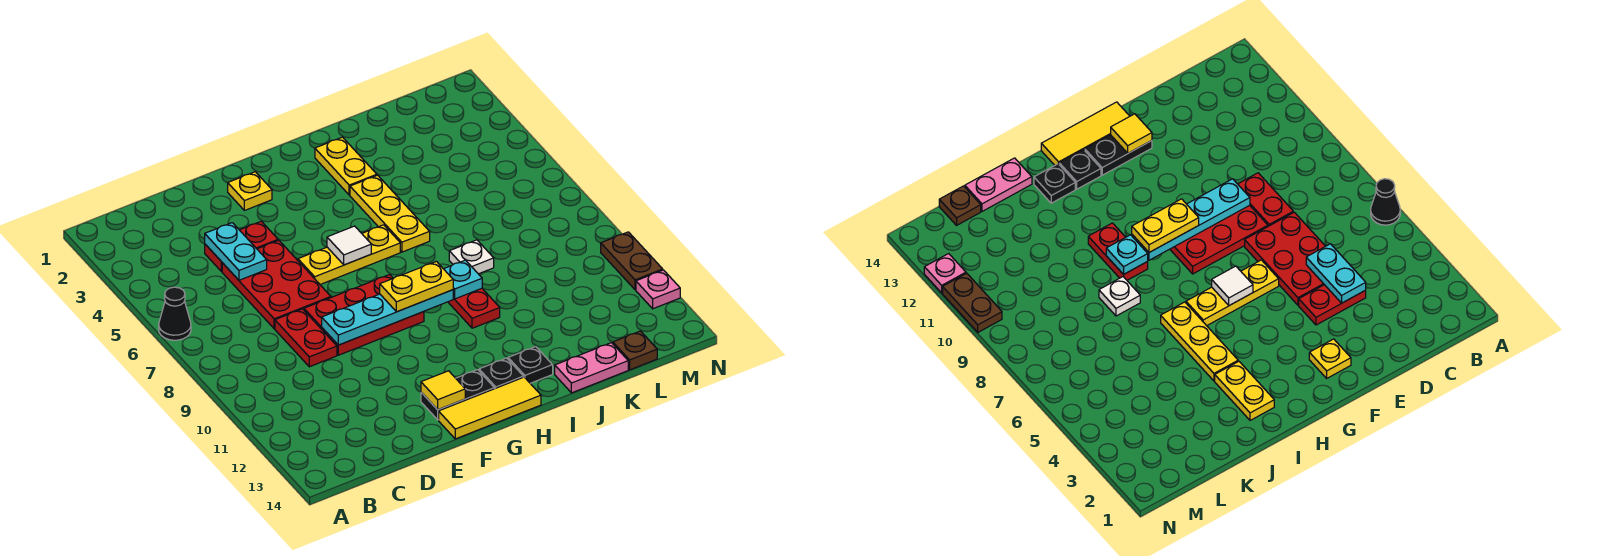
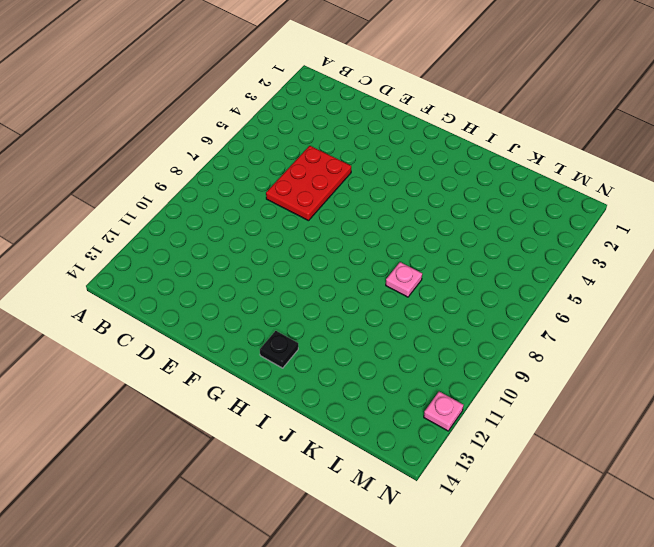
pink plate J8 level 1 -> white plate J8 level 1
none -> black cone A6 level 1
none -> red plate D4:E4 level 1
none -> red plate D8:D9 level 1

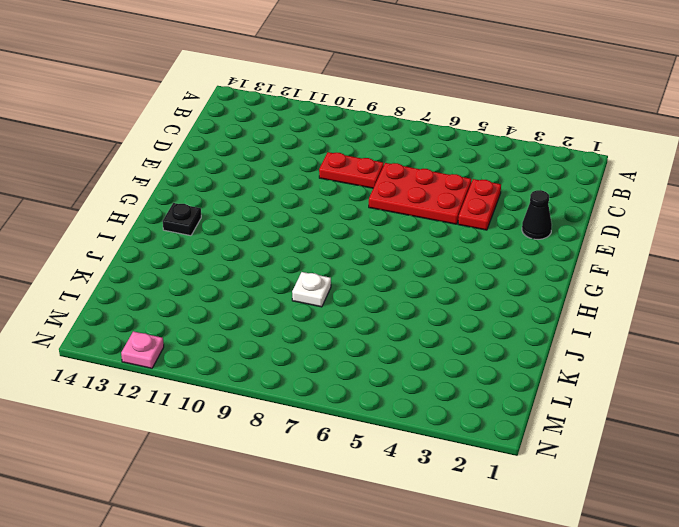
black cone E2 level 1 -> black cone A6 level 1
none -> red plate E8:G9 level 1
none -> yellow plate F2 level 1
none -> yellow plate F6:H6 level 1

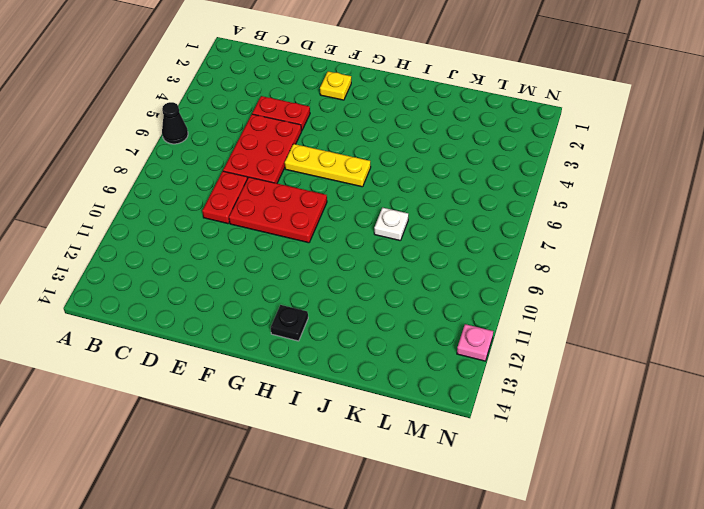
none -> black plate F13:G13 level 1
none -> yellow tile F14:H14 level 1
none -> yellow plate I2:I3 level 1

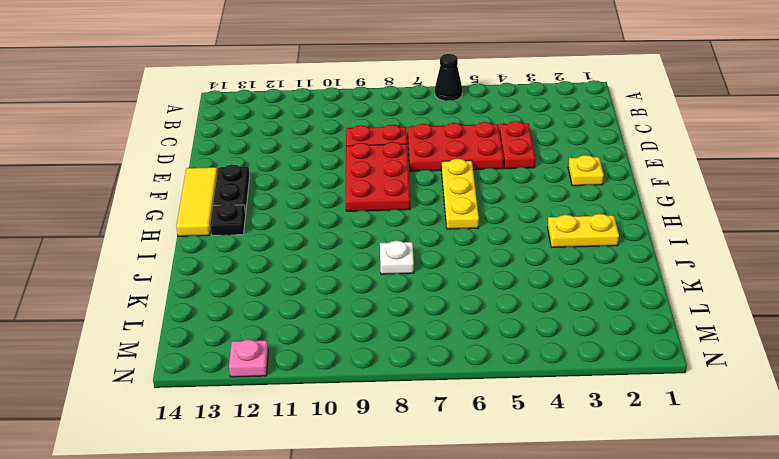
none -> yellow plate I4:I6 level 1
none -> red plate I9:I10 level 1
none -> black plate I13 level 1

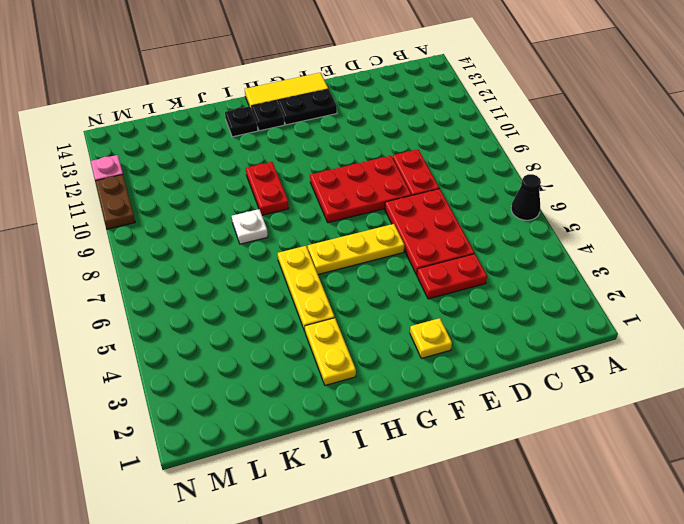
none -> pink plate J14:K14 level 1
none -> brown plate L14 level 1
none -> cyan plate D4:D5 level 2

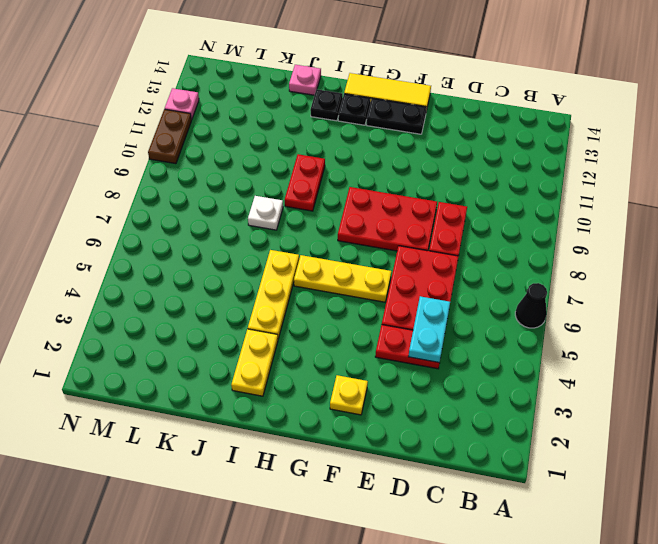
pink plate J14 level 1 -> pink plate J14:K14 level 1
none -> brown plate L14 level 1
none -> cyan plate E9:H9 level 2
none -> yellow tile F13 level 2

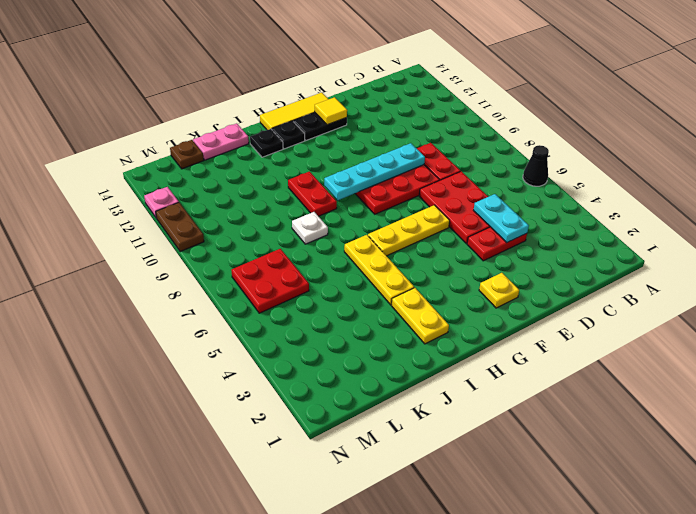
red plate L6:M7 level 1 -> none
none -> white tile G6 level 2
none -> cyan plate I9 level 2
none -> yellow plate G9:H9 level 3

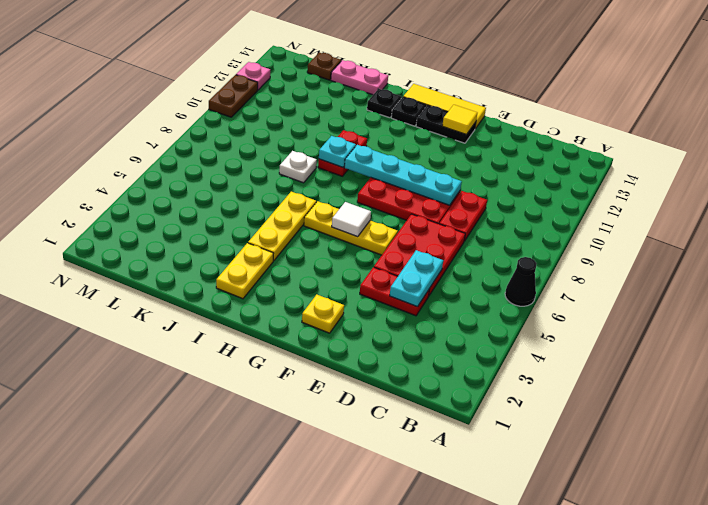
none -> yellow plate G9:H9 level 3

